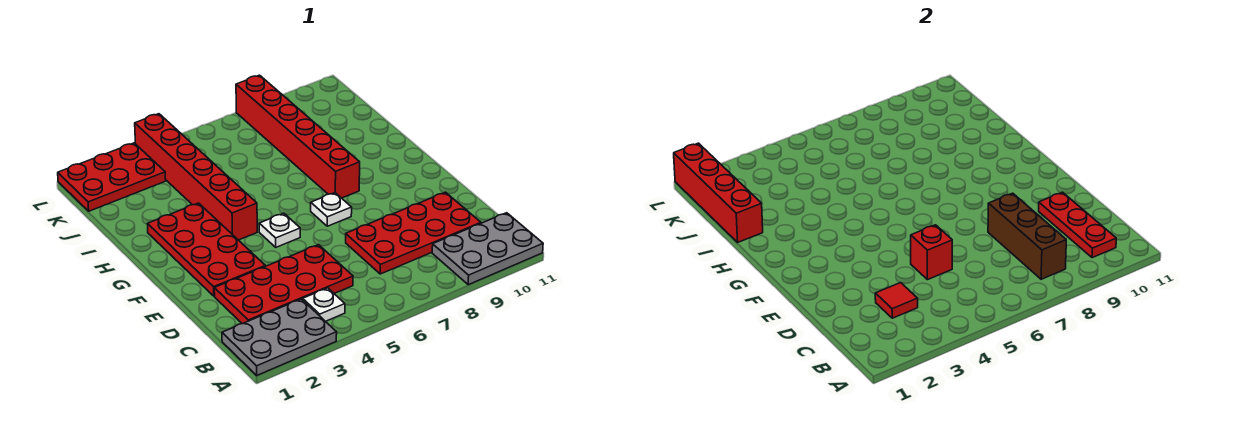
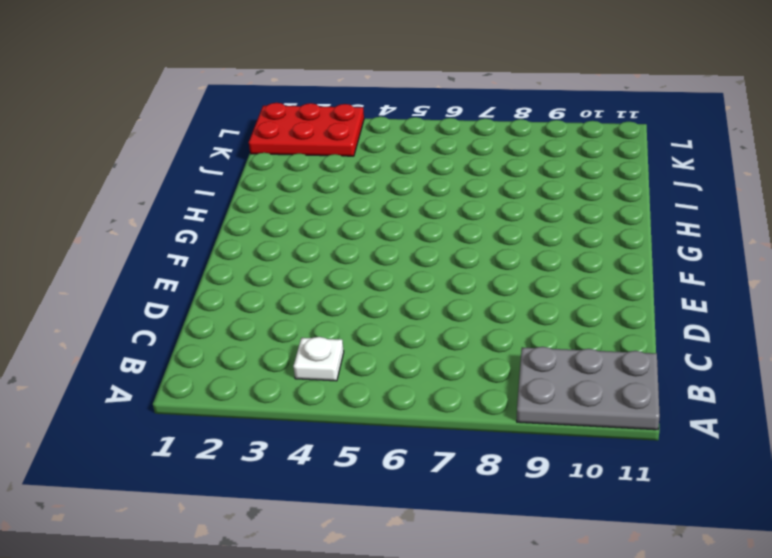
none -> grey plate A1:B3 level 1
none -> red plate C2:D5 level 1
none -> red plate C7:D10 level 1

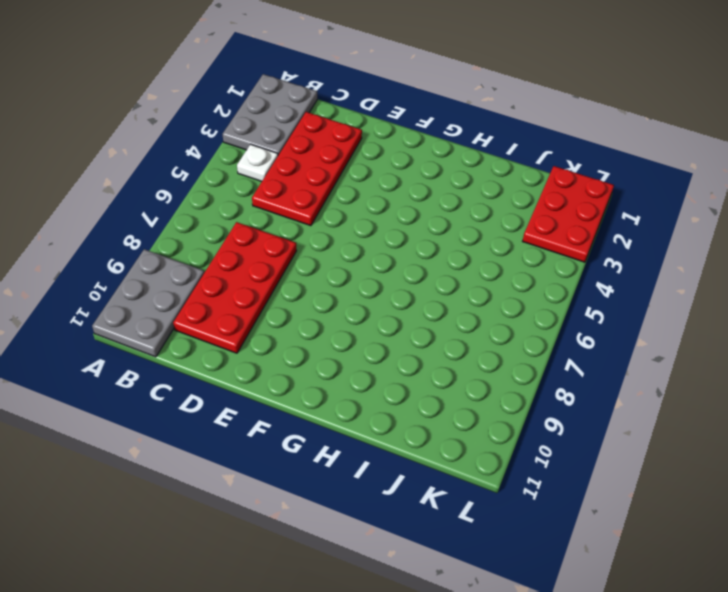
none -> red plate E2:H3 level 1
none -> white plate F5 level 1
none -> white plate F7 level 1

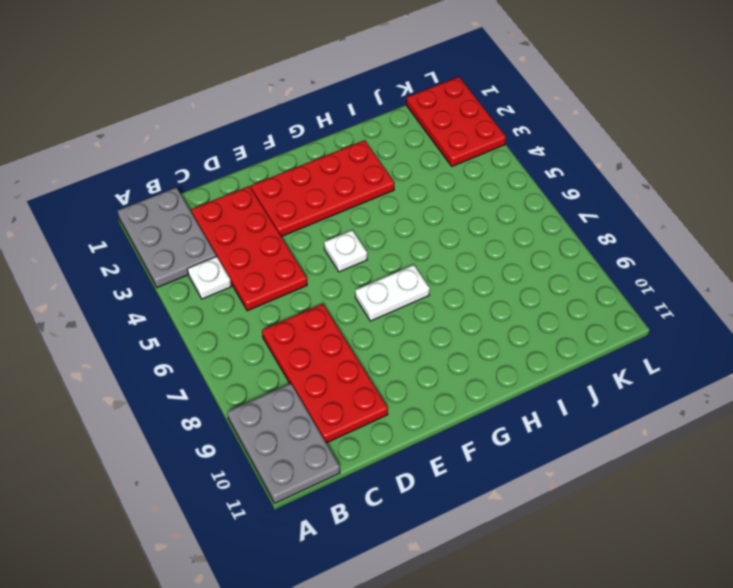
white plate F7:G7 level 1 -> white plate F7 level 1
none -> red brick G4:L4 level 1
none -> red brick G8:L8 level 1
none -> brown brick B8:D8 level 2

